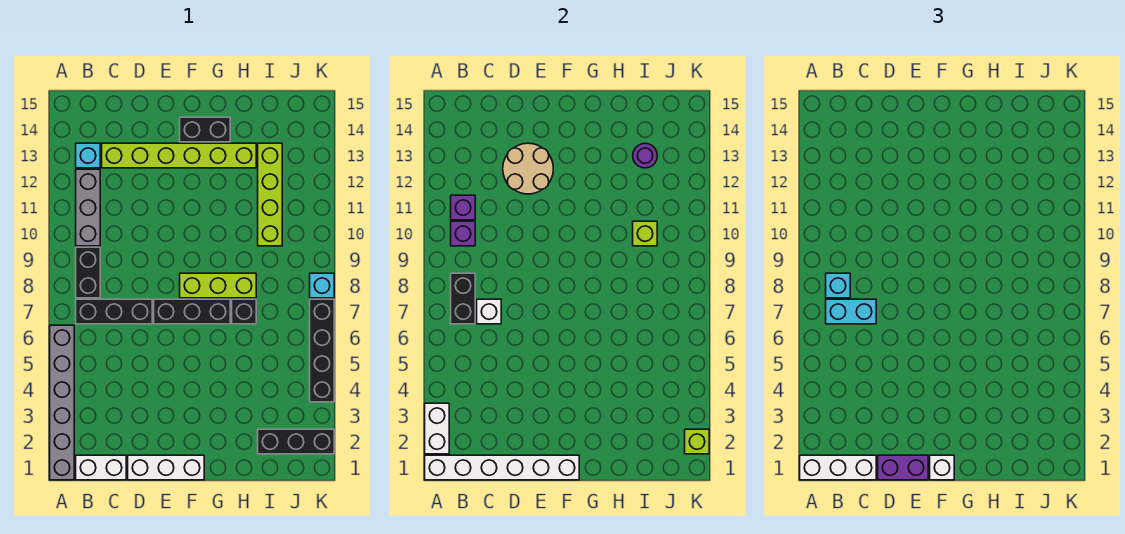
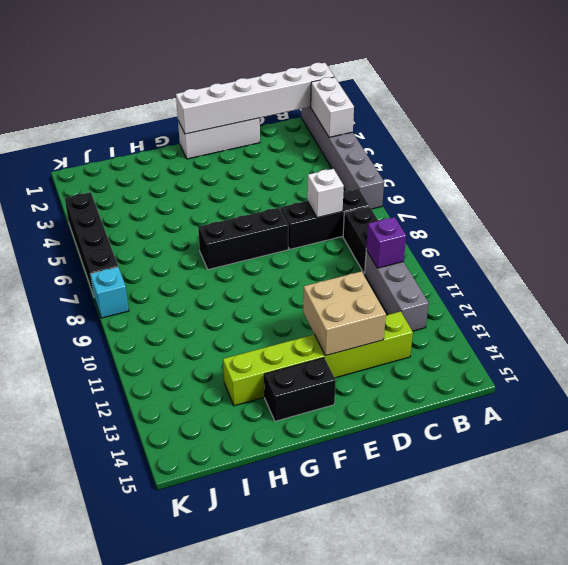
tan brick D12:E13 level 2 -> tan round brick D12:E13 level 2
none -> white brick B1:C1 level 1
none -> cyan brick B13 level 1
none -> lime brick F8:H8 level 1
none -> black brick H7 level 1

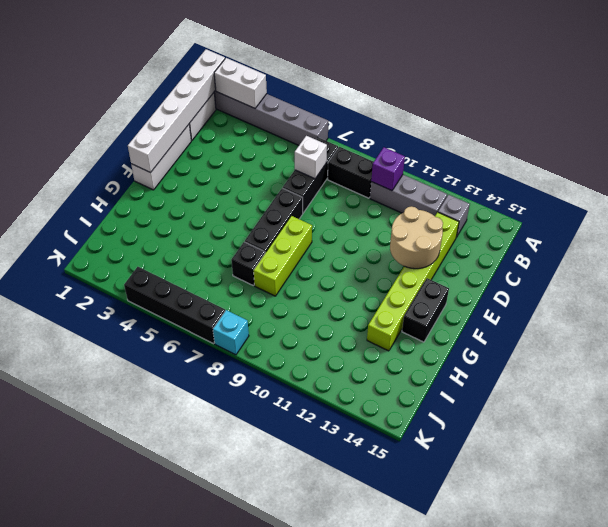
grey brick B13 level 1 -> cyan brick B13 level 1
none -> black brick I2:K2 level 1
none -> lime brick I10:I13 level 1
none -> black brick B7:B8 level 2
none -> purple brick B11 level 2

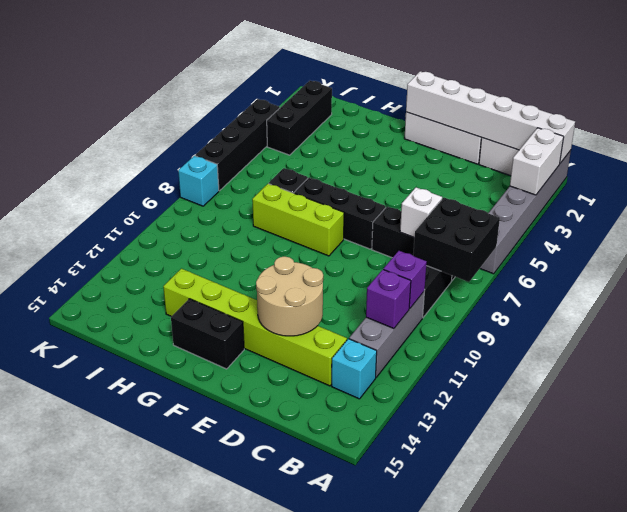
black brick A7:B8 level 2 -> black brick B7:B8 level 2
black brick J2:J4 level 1 -> black brick I2:K2 level 1
none -> lime brick I10:I13 level 1
none -> lime brick I10 level 2
none -> purple round brick I13 level 2
none -> lime brick K2 level 2

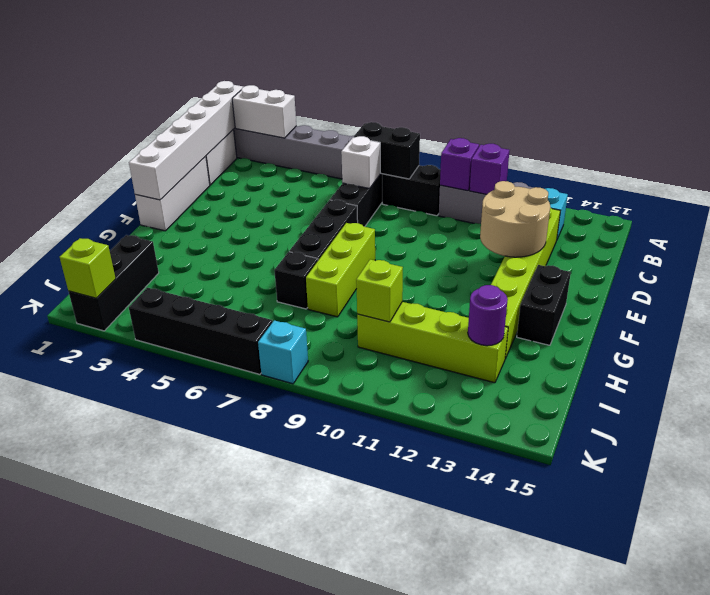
none -> white brick A1:C1 level 3
none -> cyan brick B7:C7 level 3
none -> cyan brick B8 level 3
none -> purple brick D1:E1 level 3

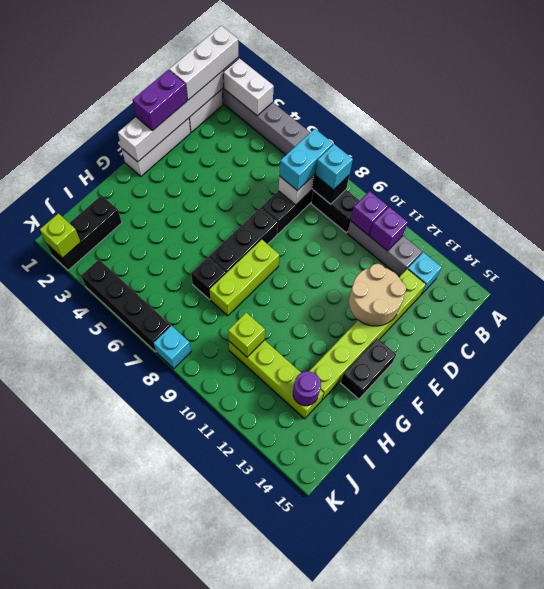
none -> white brick F1 level 3

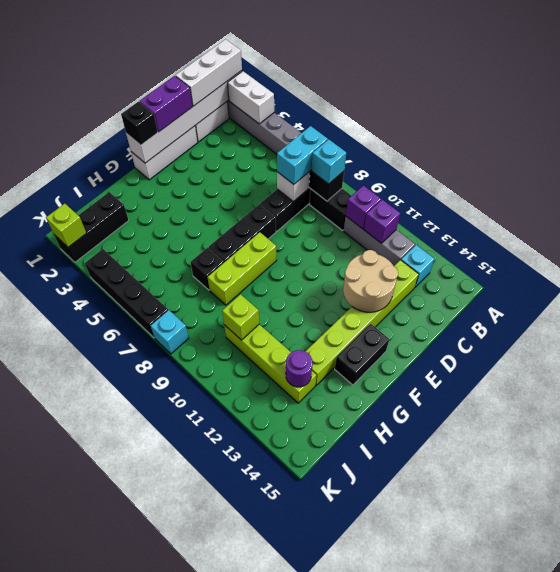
black brick F1 level 3 -> white brick F1 level 3

